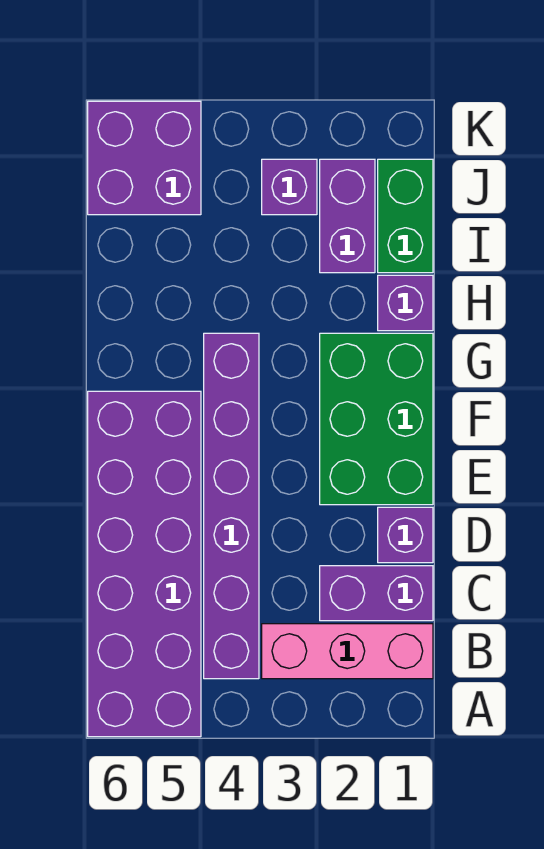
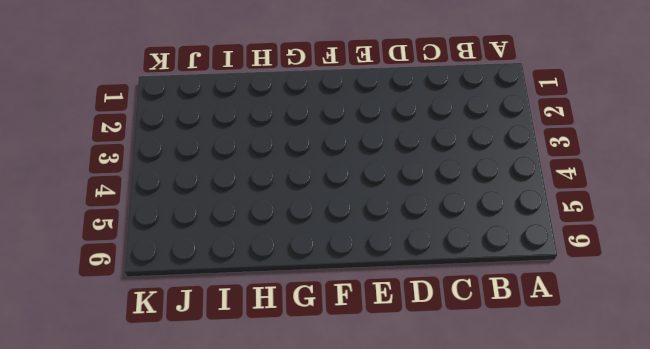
none -> purple brick A5:F6 level 1
none -> pink brick B1:B3 level 1

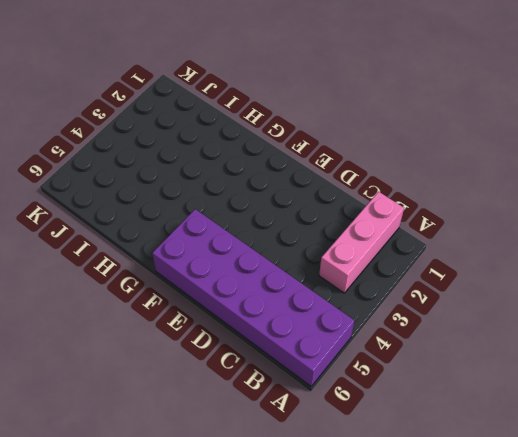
none -> purple brick B4:G4 level 1
none -> purple brick C1:C2 level 1

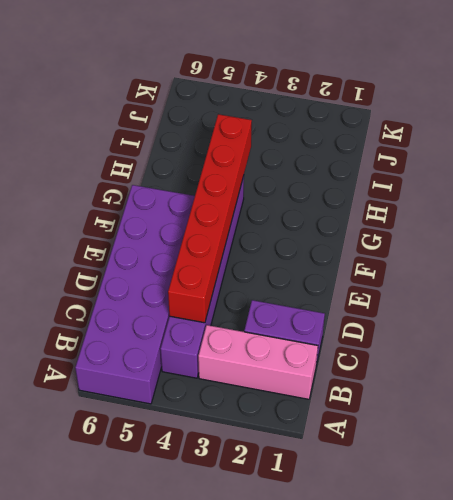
red brick C4:H4 level 2 -> none
none -> purple brick D1 level 1
none -> green brick E1:G2 level 1

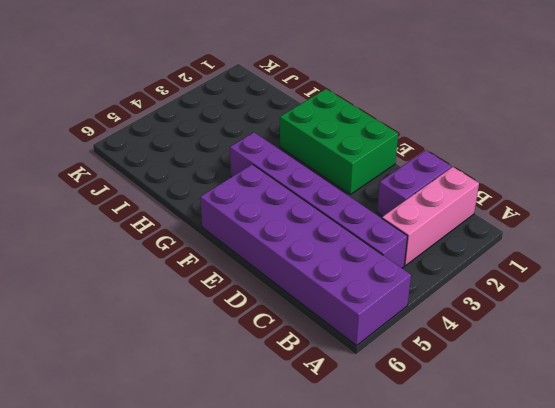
none -> purple brick D1 level 1
none -> purple brick H1 level 1

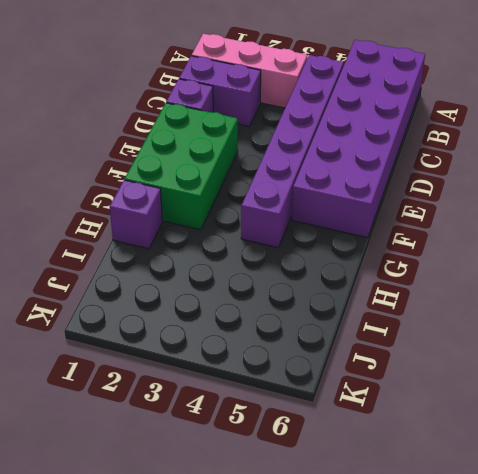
none -> green brick I1:J1 level 1
none -> purple brick I2:J2 level 1

